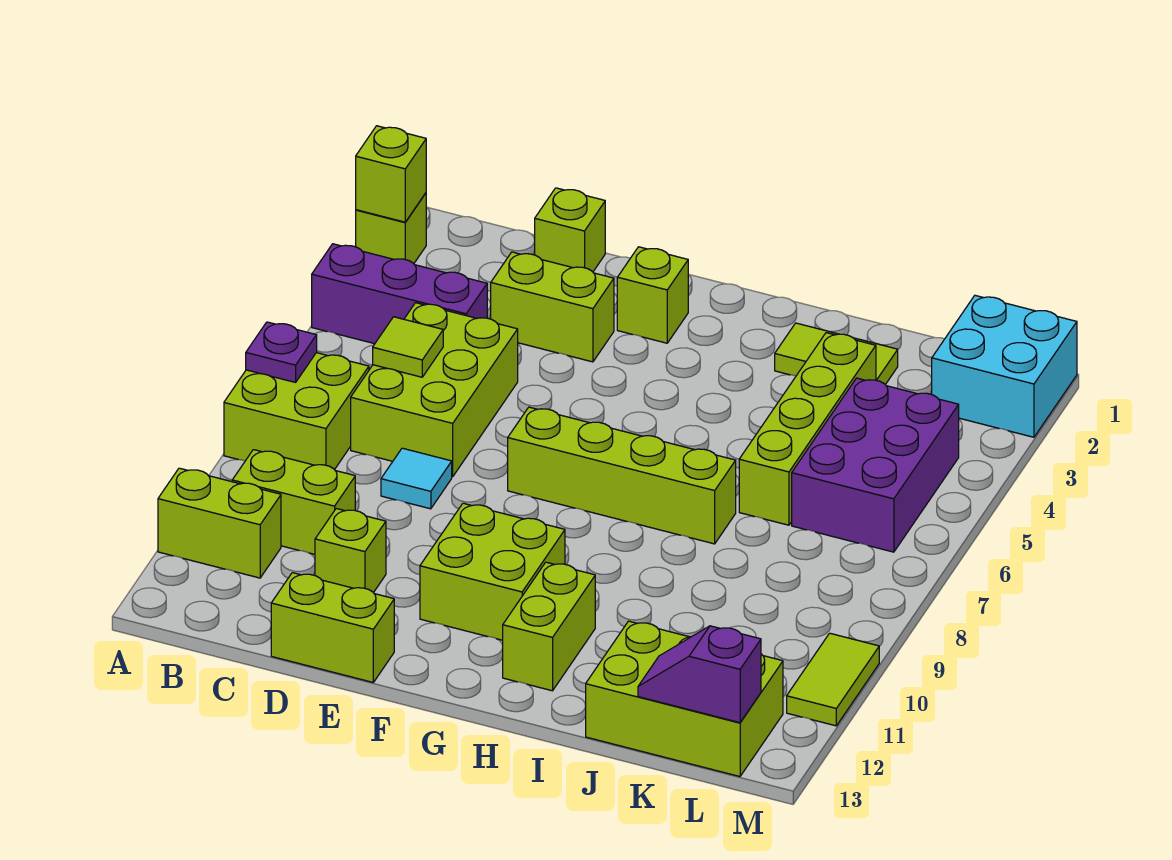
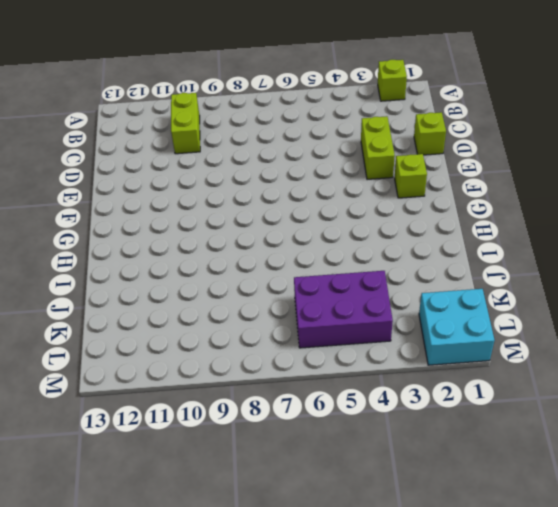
none -> purple brick A4:C4 level 1
none -> lime brick A7:B8 level 1
none -> lime brick A11:B11 level 1

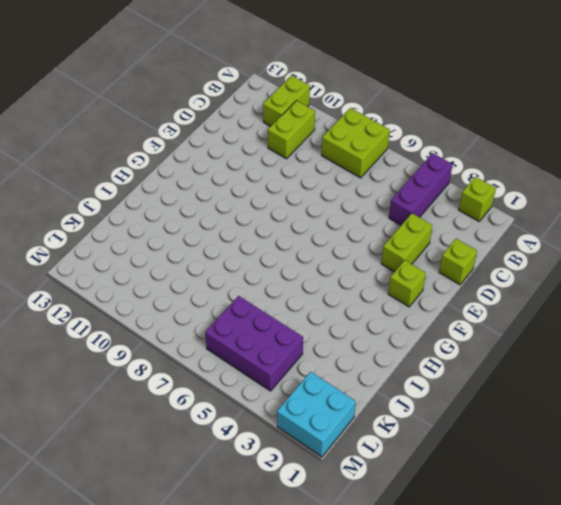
none -> lime brick C5:D7 level 1
none -> cyan tile D8 level 1
none -> lime brick D11 level 1

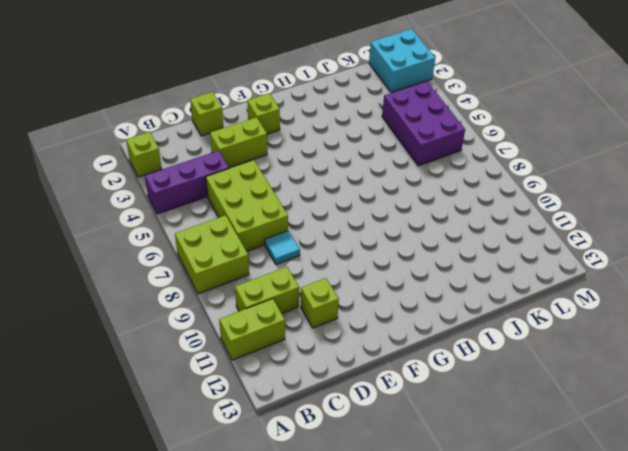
none -> lime brick D13:E13 level 1
none -> lime brick F7:I7 level 1
none -> lime brick F10:G11 level 1

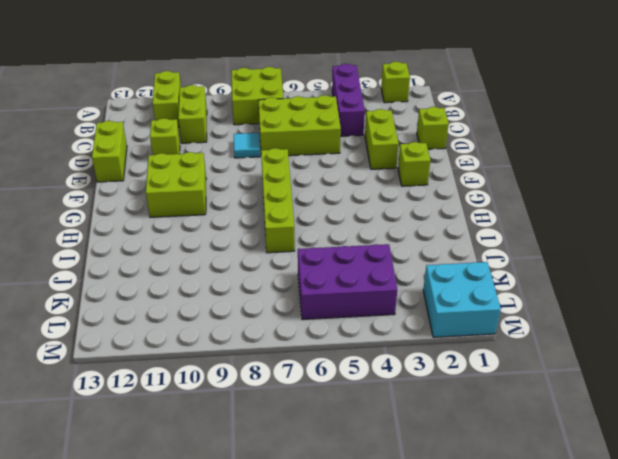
none -> lime brick H11:H12 level 1
none -> lime tile I2:J2 level 1
none -> lime brick J3:J6 level 1

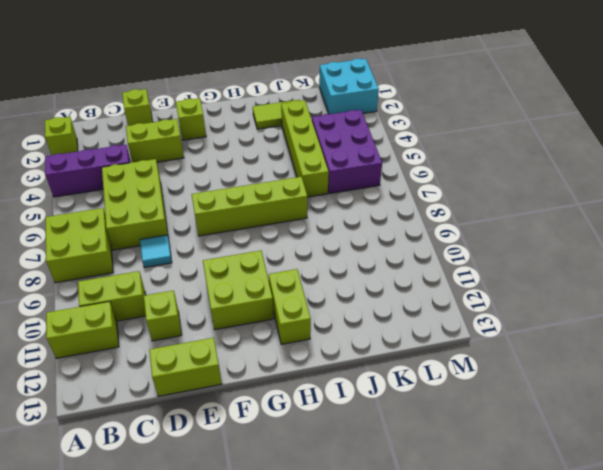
none -> lime brick J12:L13 level 1
none -> lime tile M10:M11 level 1
none -> lime brick A2 level 2

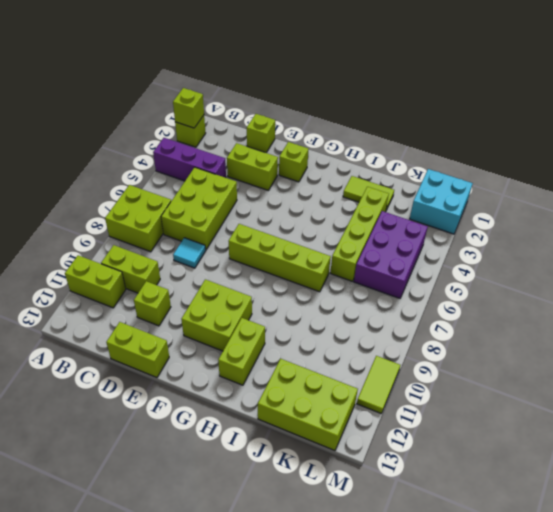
none -> purple plate A7 level 2
none -> lime tile C6 level 2
none -> purple slope K13:L13 level 2 top L

